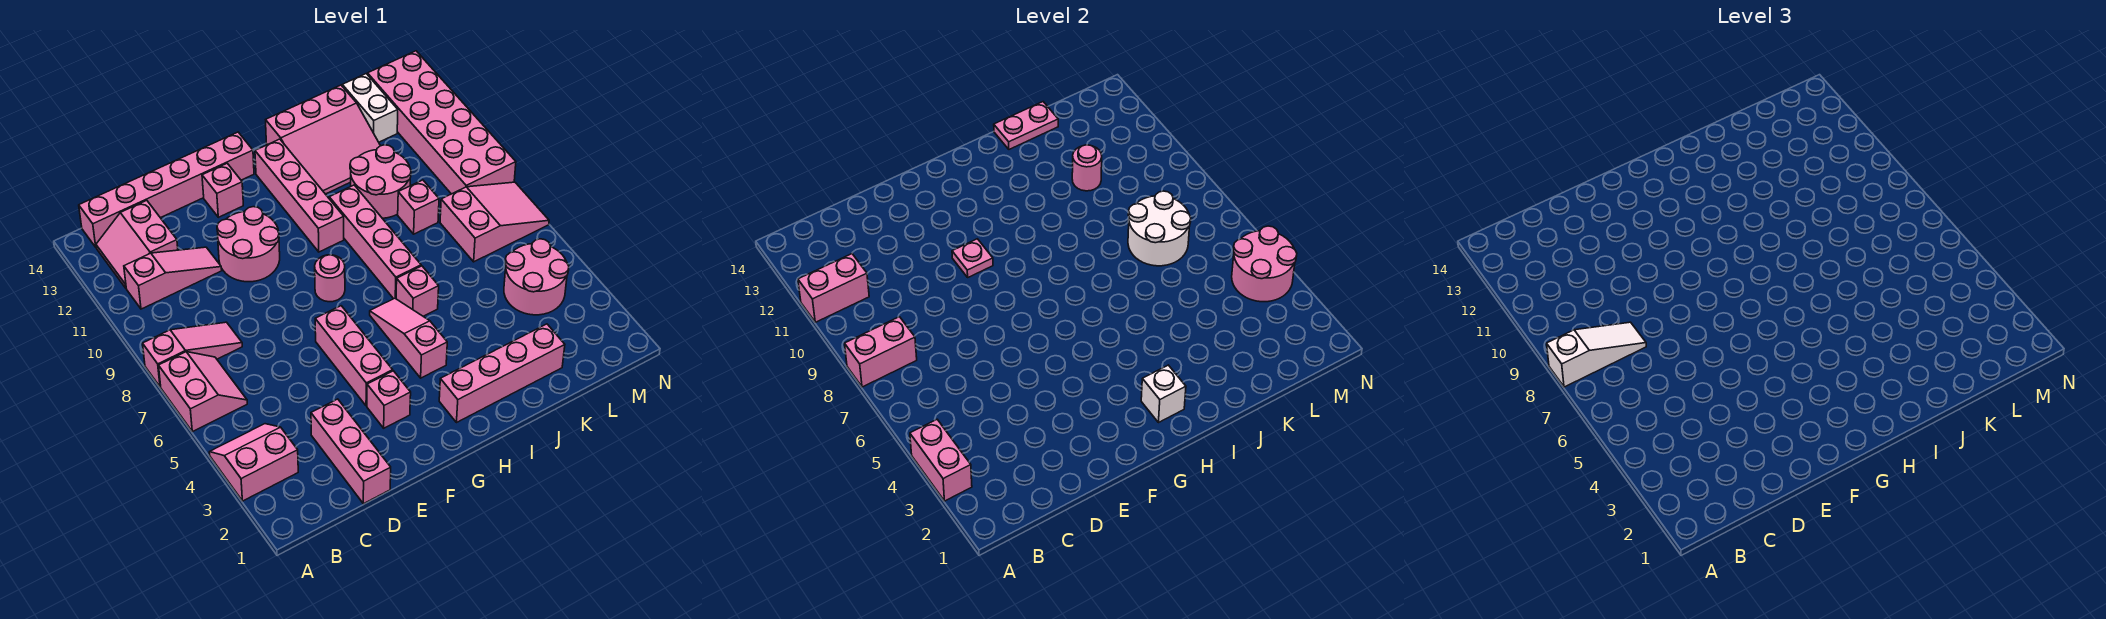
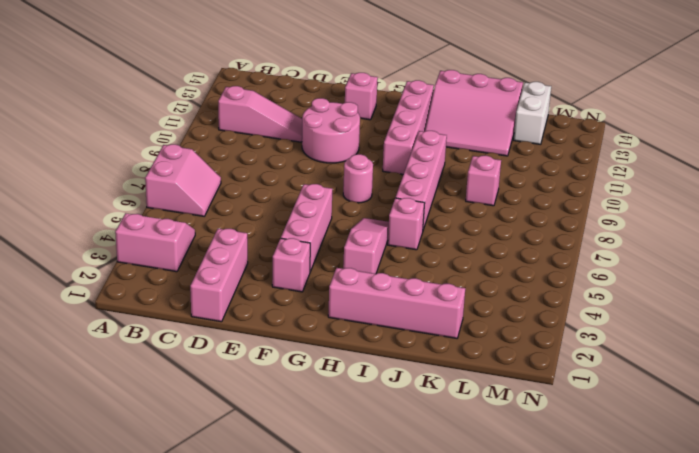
none -> pink slope A8:C8 level 1 top A
none -> pink slope B12:C13 level 1 top C
none -> pink brick B14:G14 level 1
none -> pink round brick J10:K11 level 1

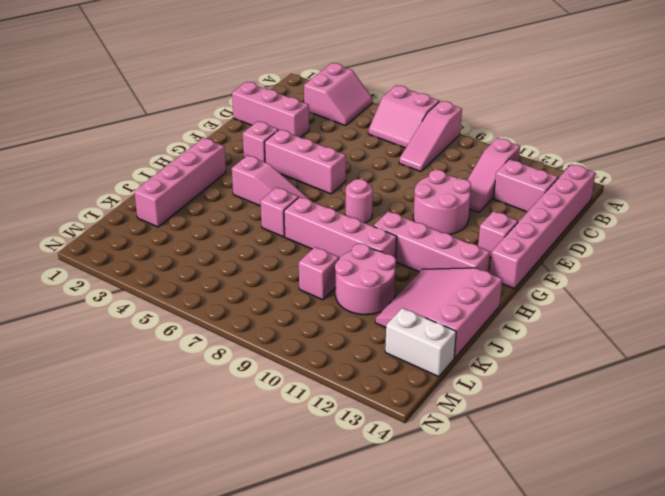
none -> pink round brick L4:M5 level 1
none -> pink slope L7:N8 level 1 top L
none -> pink brick M9:N14 level 1
none -> pink brick A3:A4 level 2

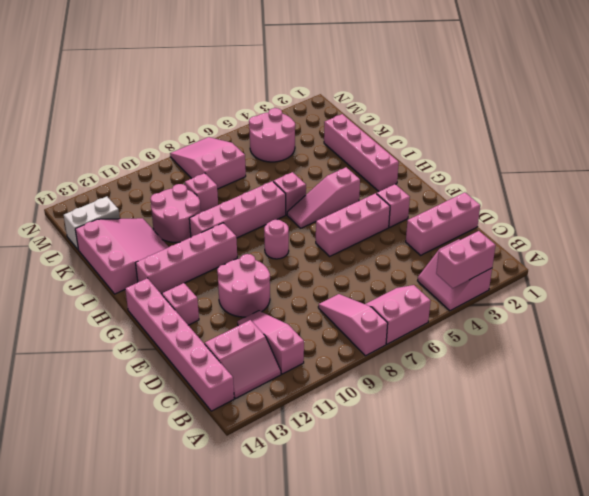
none -> pink brick M9:N14 level 1
none -> pink brick A8:B8 level 2
none -> pink brick A11:B11 level 2
none -> pink plate F10 level 2

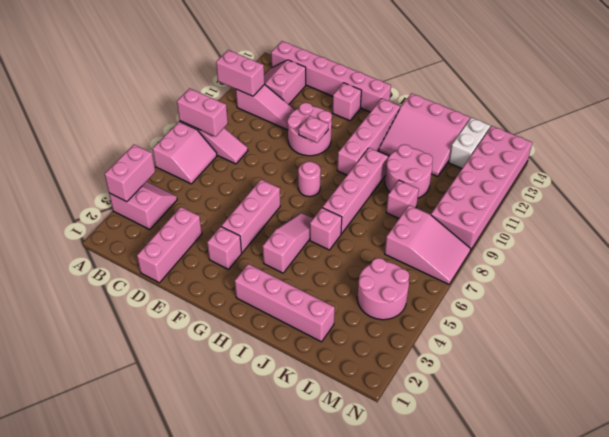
none -> white brick H2 level 2
none -> pink plate J14:K14 level 2
none -> white round brick K7:L8 level 2
none -> pink round brick K11 level 2

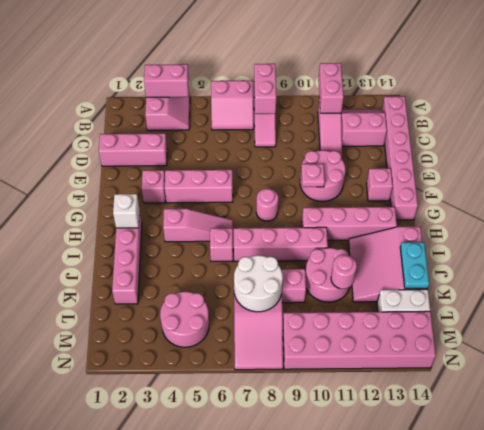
cyan plate J14:K14 level 2 -> pink plate J14:K14 level 2
none -> pink round brick M4:N5 level 2
none -> white slope A8:C8 level 3 top A

